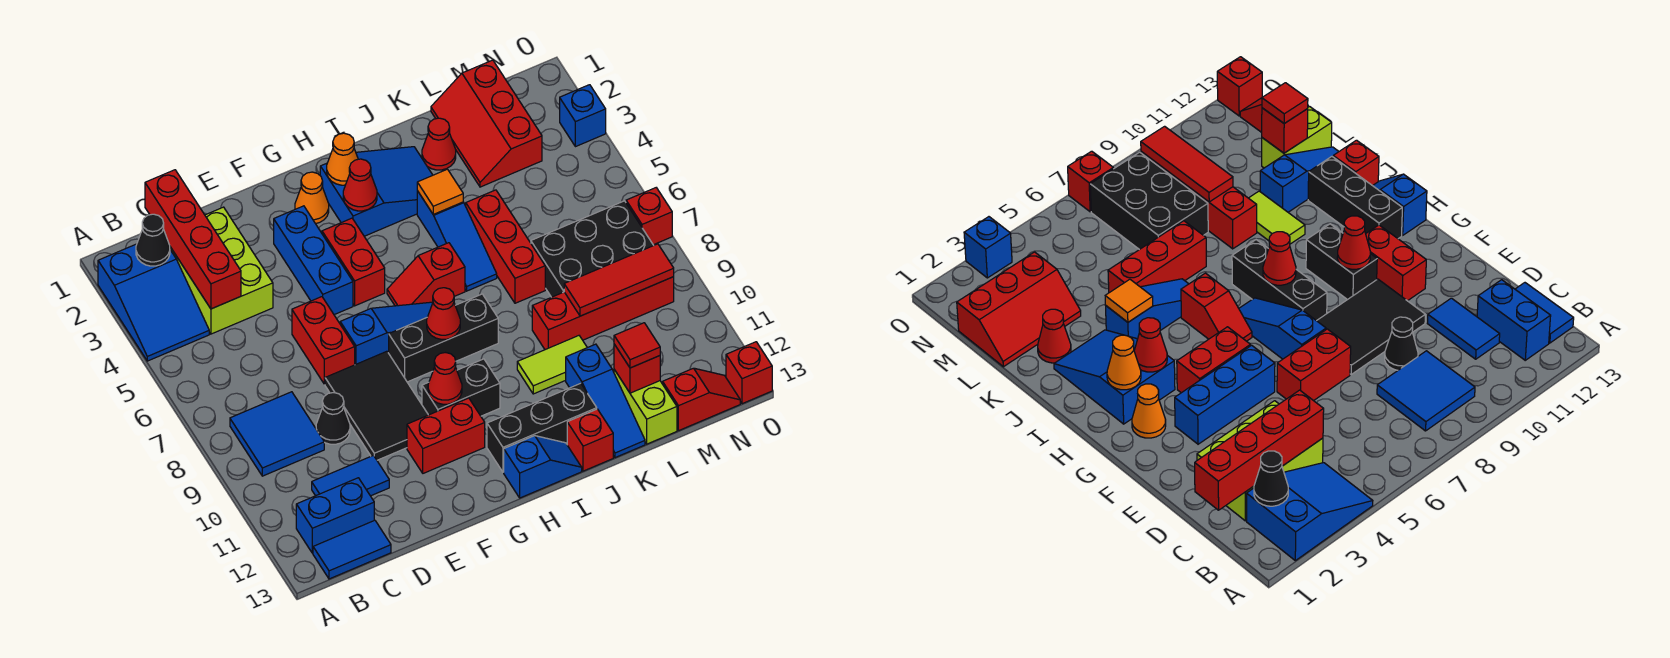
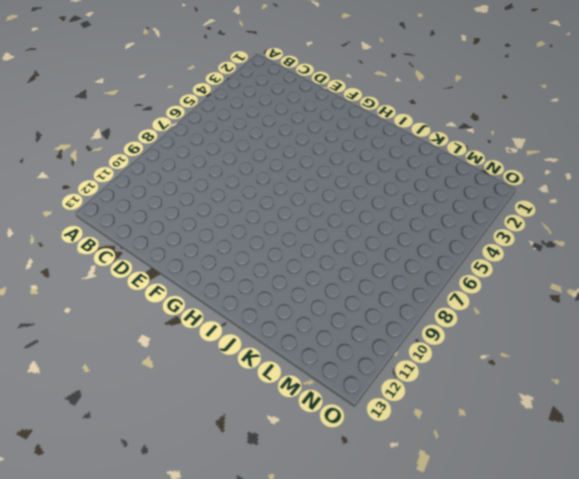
none -> blue slope A2:B4 level 1 top 2
none -> blue tile B8:C9 level 1
none -> blue brick B12:C12 level 1
none -> blue tile B13:C13 level 1

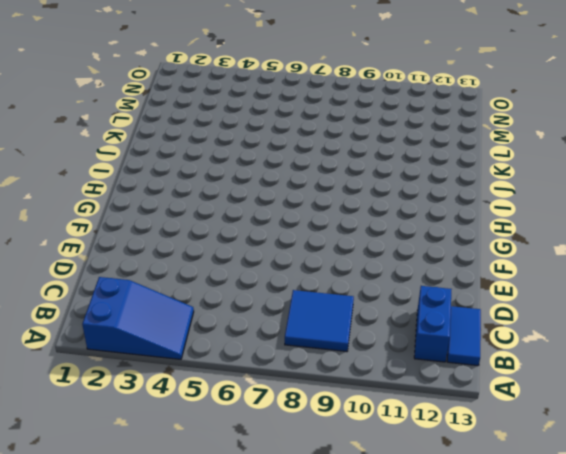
none -> lime brick C2:D4 level 1
none -> blue tile C11:D11 level 1
none -> black cone D9 level 1
none -> red brick E6:E7 level 1

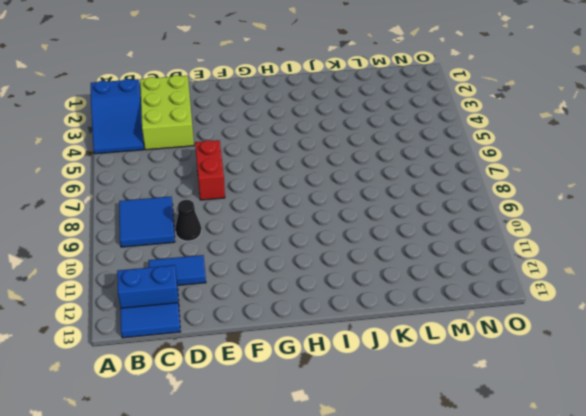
none -> black tile E8:F10 level 1
none -> blue brick F3:F5 level 1
none -> blue slope F7:H7 level 1 top F
none -> red brick F11:G11 level 1

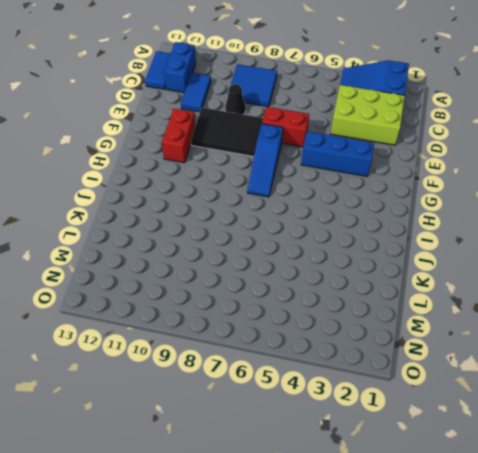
none -> orange cone G2 level 1
none -> red brick G4:G5 level 1
none -> black brick G8:I8 level 1
none -> black brick G10:H10 level 1

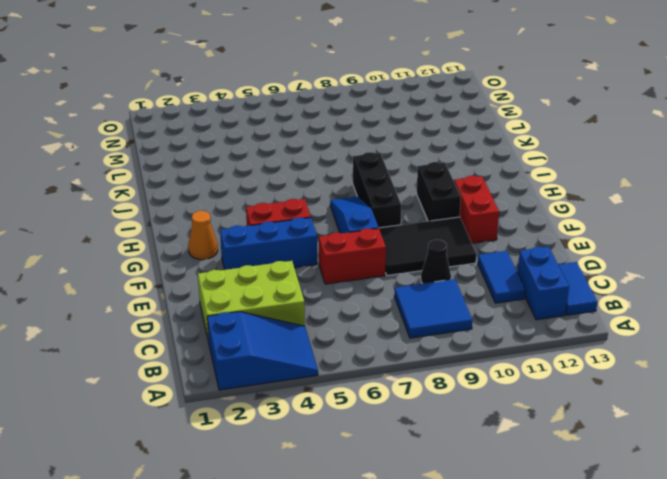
none -> blue slope H2:J3 level 1 top H
none -> red slope H6:I6 level 1 top I
none -> black brick H12:J12 level 1
none -> blue slope H13:I13 level 1 top H

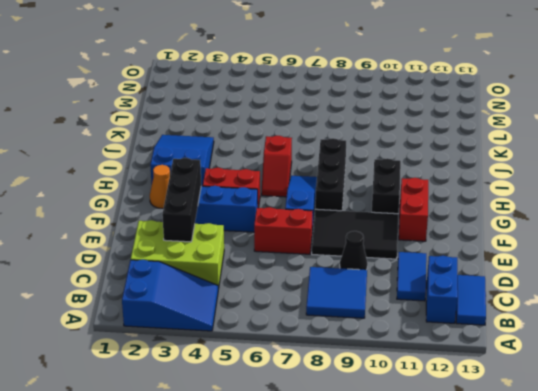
black brick D3:F3 level 2 -> black brick H12:J12 level 1
none -> blue slope H13:I13 level 1 top H
none -> blue slope J4:J6 level 1 top 4
none -> lime tile J10:K10 level 1
none -> red brick J13 level 1

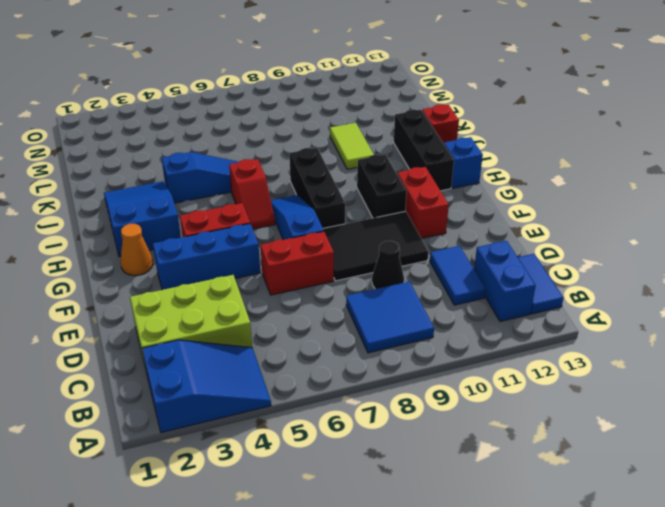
none -> red cone K2 level 1
none -> red brick K5:K7 level 1
none -> red brick K9:N9 level 1
none -> blue slope K11:K13 level 1 top 11

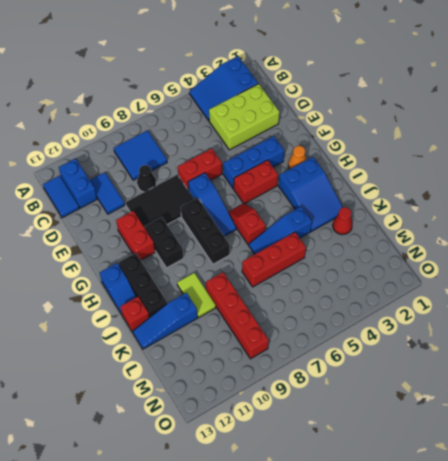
none -> red slope L1:M3 level 1 top M
none -> black brick L7:N8 level 1
none -> lime brick L12:L13 level 1
none -> red slope M13:N13 level 1 top M

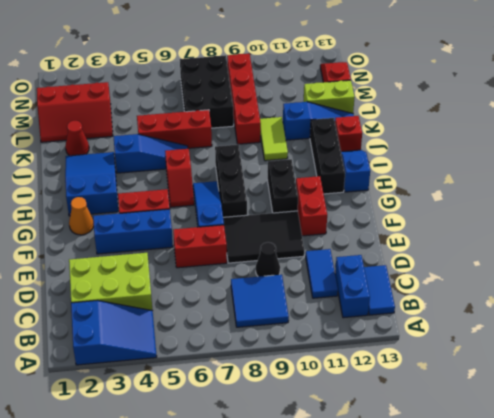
none -> blue brick O3 level 1
none -> red brick O7 level 1
none -> red brick O13 level 1
none -> black cone B2 level 2

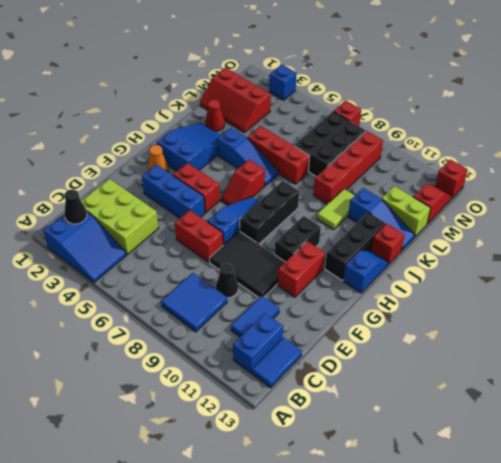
none -> red brick C1:C4 level 2
none -> red cone G10 level 2
none -> orange cone H2 level 2
none -> red cone H3 level 2

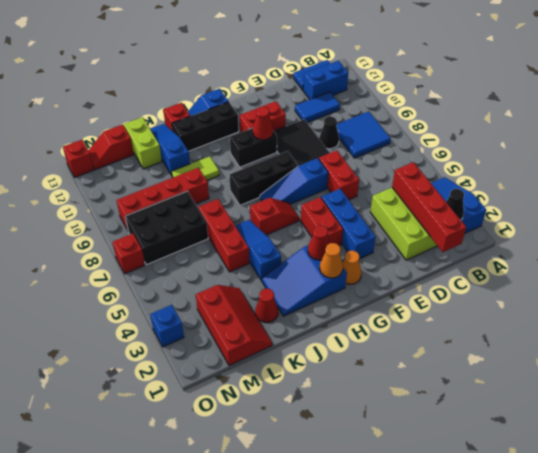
none -> red cone H8 level 2
none -> orange tile J4 level 2
none -> red tile L9:N9 level 2
none -> red brick L12 level 2

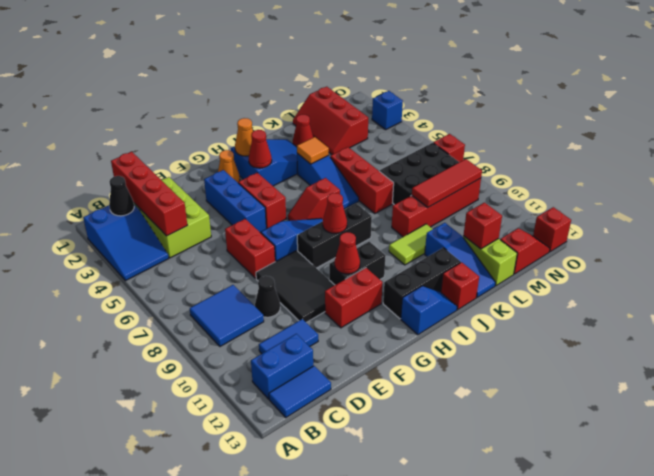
none -> red tile L12 level 3

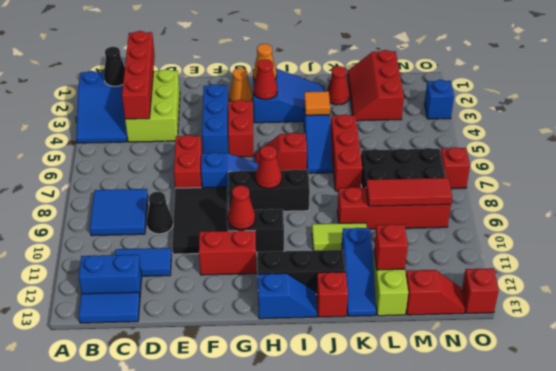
none -> red tile L12 level 3

